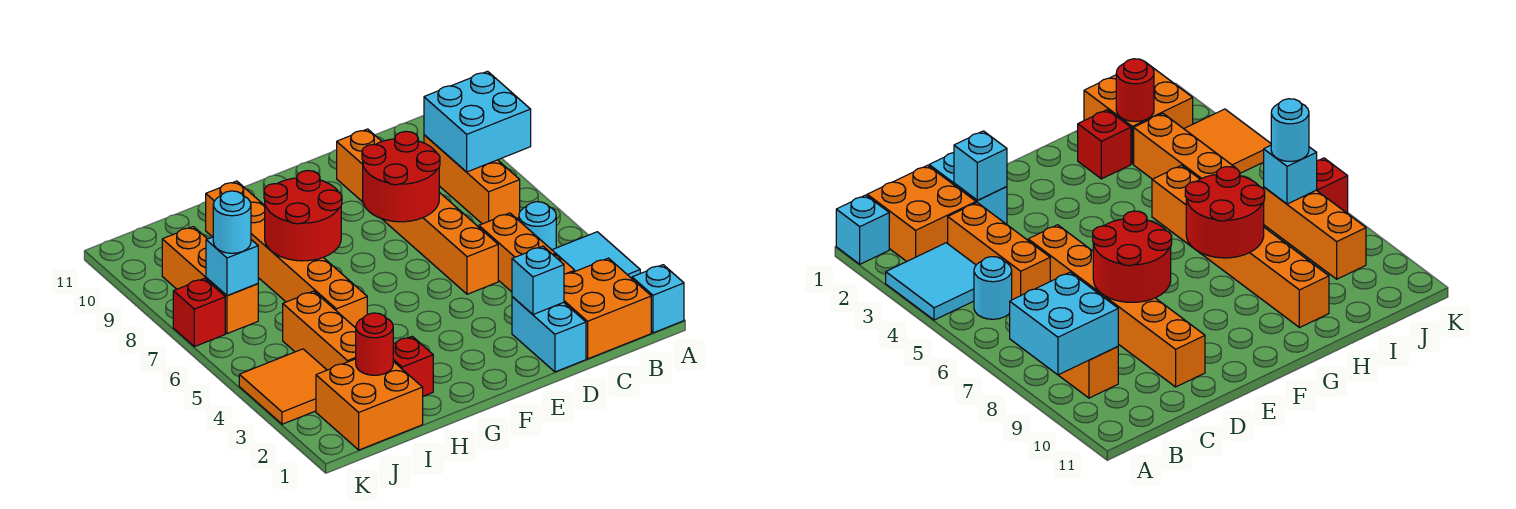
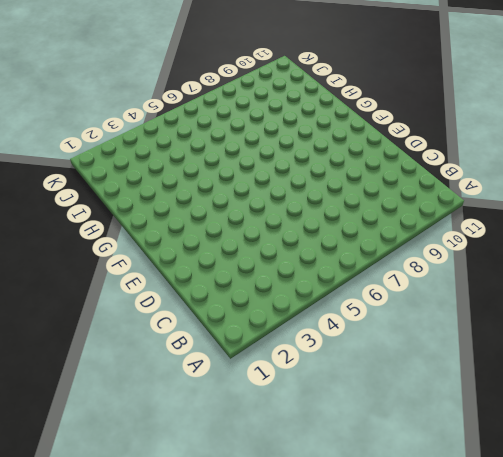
none -> cyan brick A1 level 1
none -> cyan tile A3:B4 level 1
none -> orange brick B1:C2 level 1

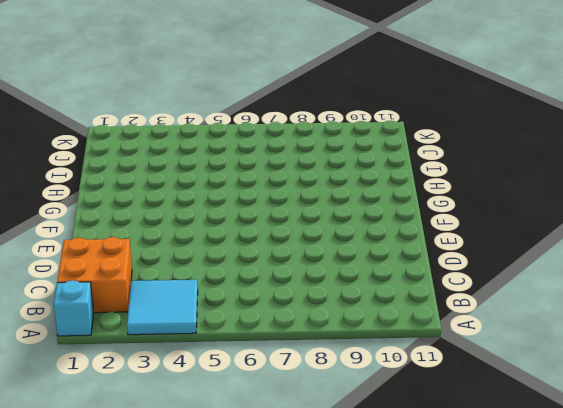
none -> cyan round brick B5 level 1
none -> orange brick B7:B9 level 1
none -> orange brick C3:C5 level 1

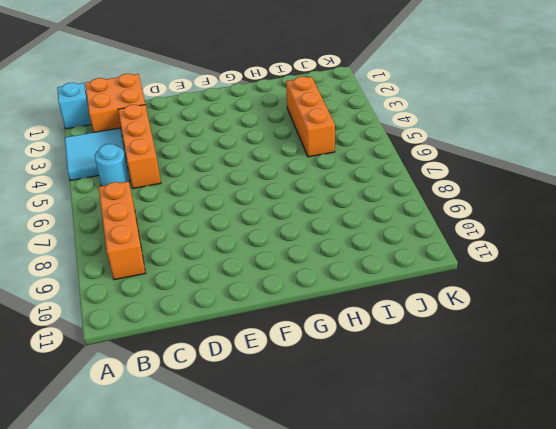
none -> cyan brick D1:D2 level 1
none -> orange brick D5:D10 level 1
none -> red brick H2 level 1

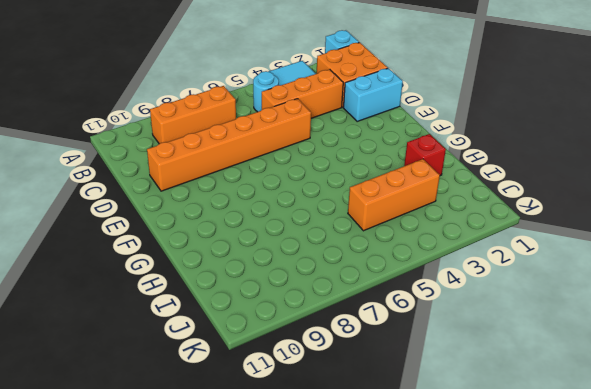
none -> orange brick H5:H10 level 1
none -> orange brick I1:J2 level 1
none -> orange tile J3:K4 level 1

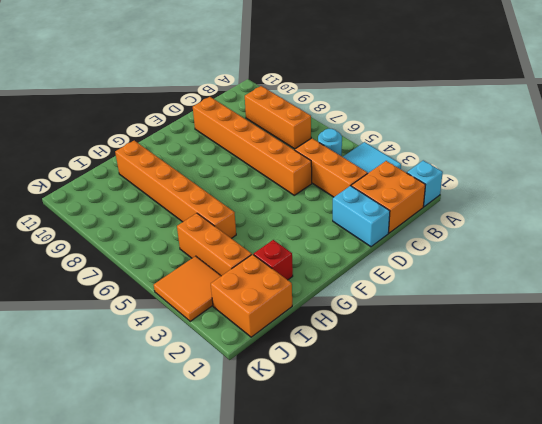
none -> orange brick J7:J9 level 1
none -> red brick K7 level 1
none -> cyan brick A8:B9 level 2

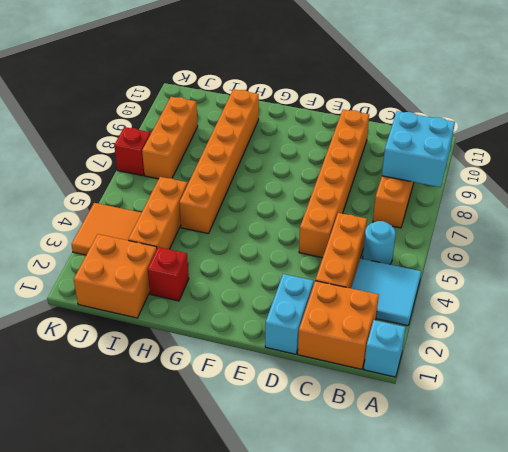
none -> cyan brick D2 level 2
none -> red round brick D7:E8 level 2
none -> red round brick G7:H8 level 2

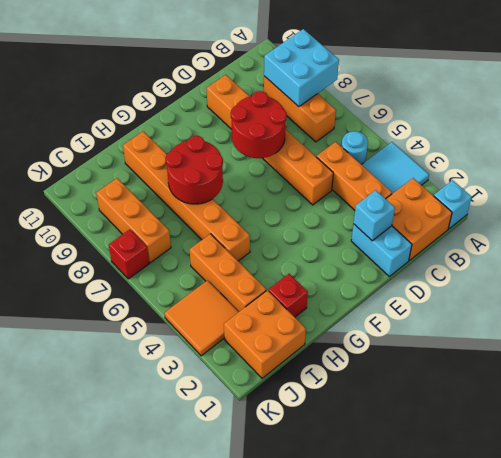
none -> red round brick I2 level 2
none -> cyan brick J7 level 2
none -> cyan round brick J7 level 3

